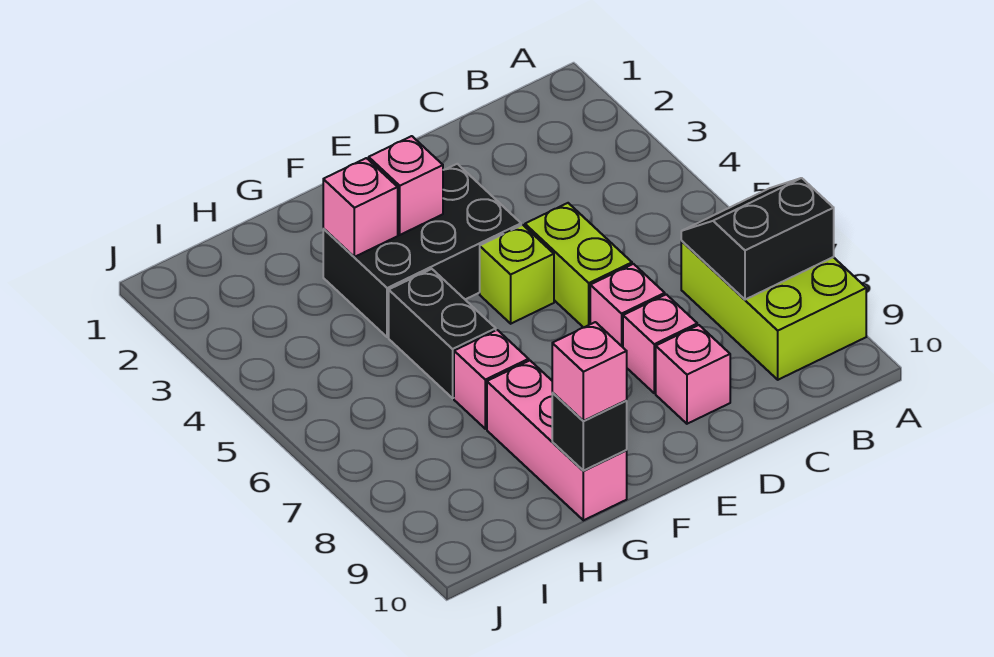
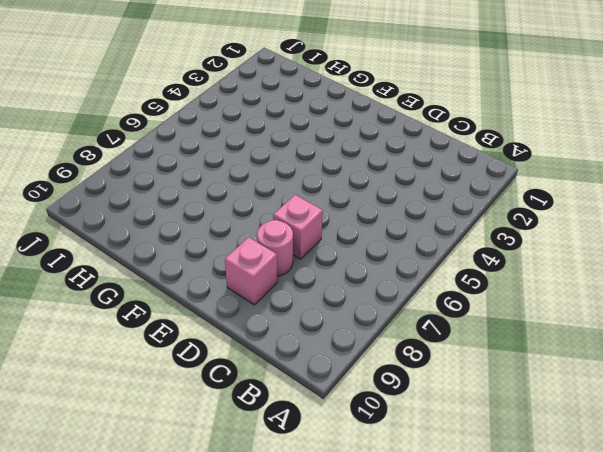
pink round brick D8 level 1 -> pink brick D8 level 1
none -> lime brick A7:B9 level 1
none -> lime brick D5:D6 level 1
none -> black brick E3:G4 level 1

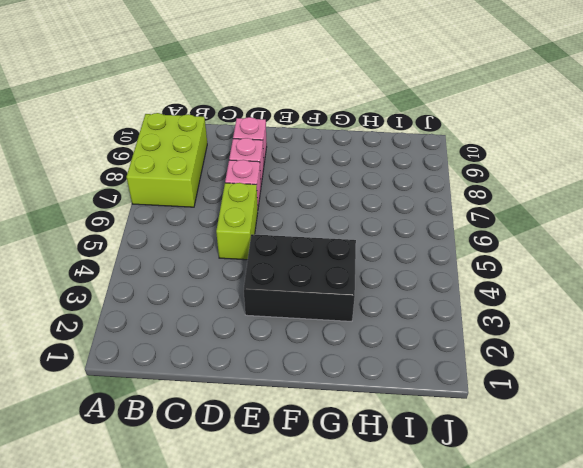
none -> lime brick E5 level 1
none -> black brick G5:G6 level 1
none -> pink brick G7 level 1

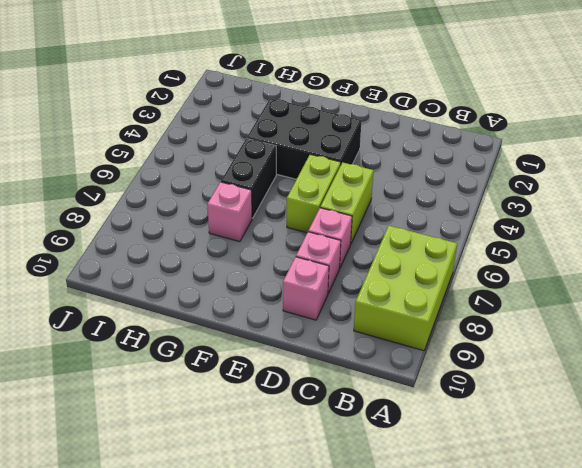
lime brick E5:E6 level 1 -> lime brick E5 level 1
none -> pink brick G8:G10 level 1
none -> black slope A7:B8 level 2 top 8
none -> pink brick F3 level 2

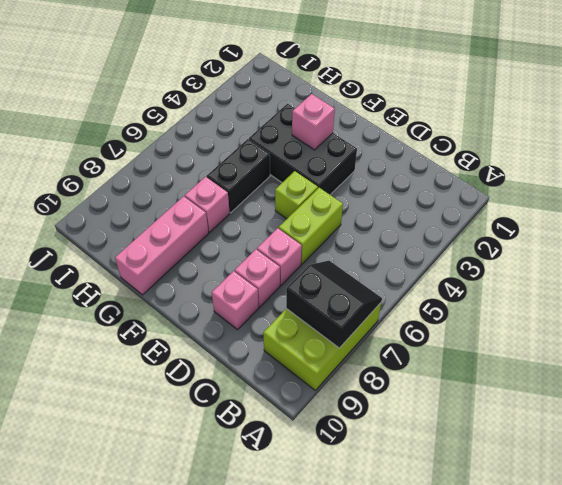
none -> pink brick G3 level 2
none -> black brick G10 level 2
none -> pink brick G10 level 3

